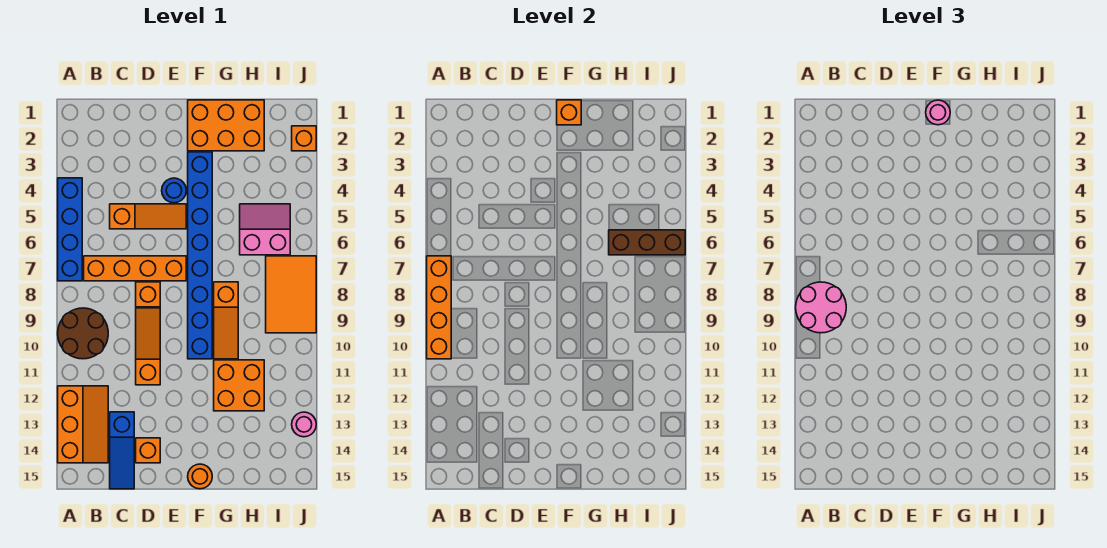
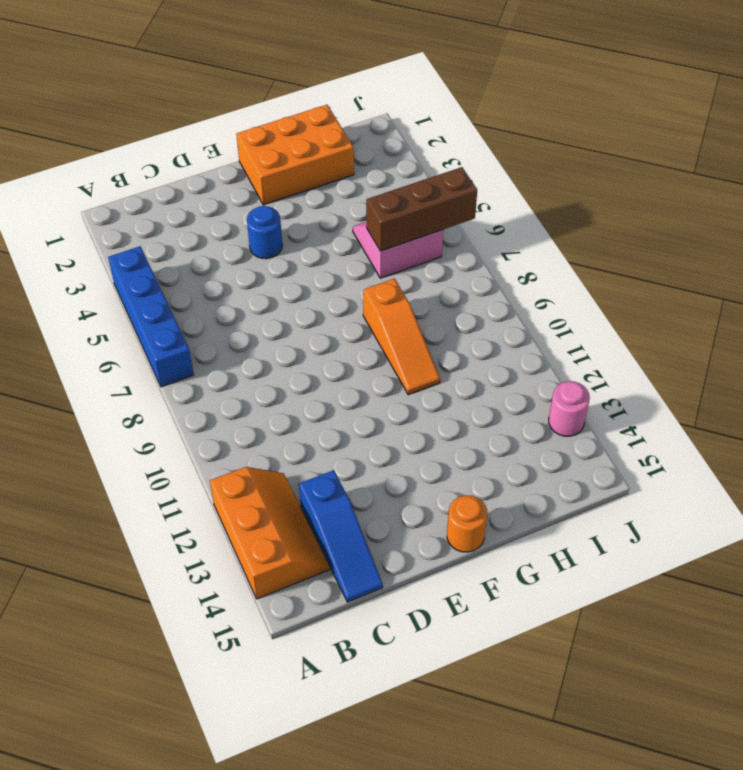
none -> brown round brick A9:B10 level 1
none -> orange brick B7:E7 level 1
none -> orange slope C5:E5 level 1 top C

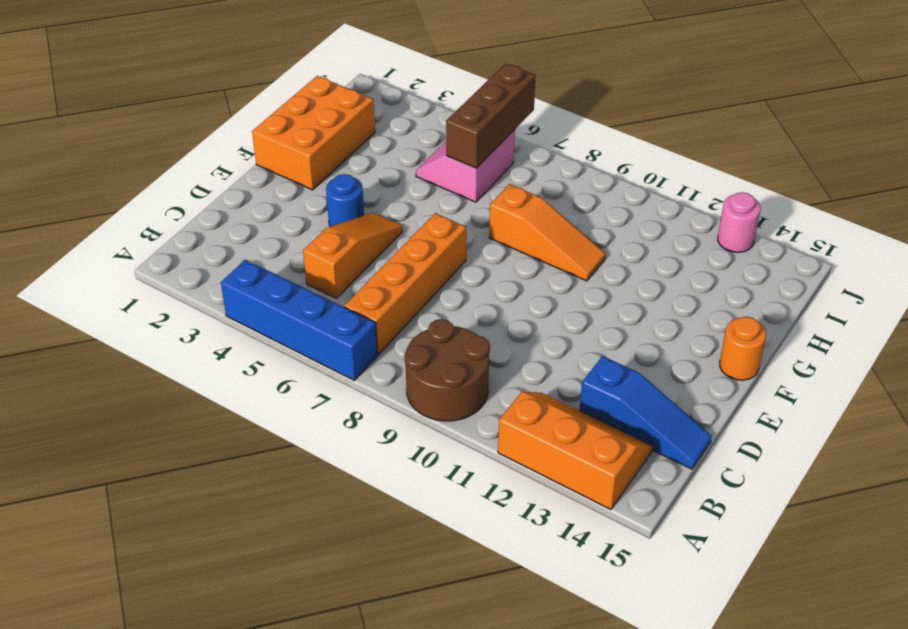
none -> orange brick D8 level 1
none -> orange slope D9:D11 level 1 top 11
none -> orange brick D14 level 1

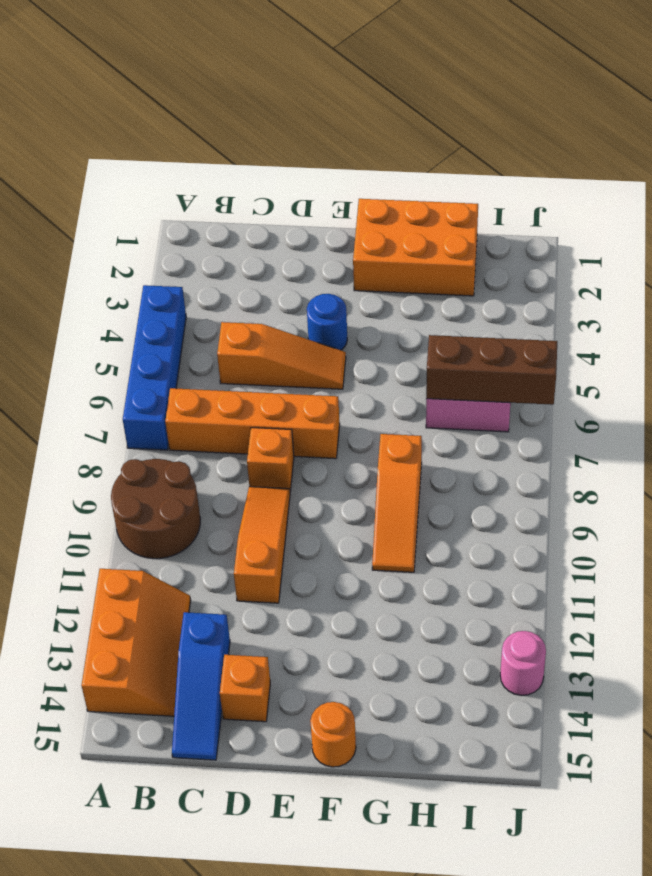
none -> blue brick F3:F10 level 1
none -> orange brick G11:H12 level 1
none -> orange tile I7:J9 level 1

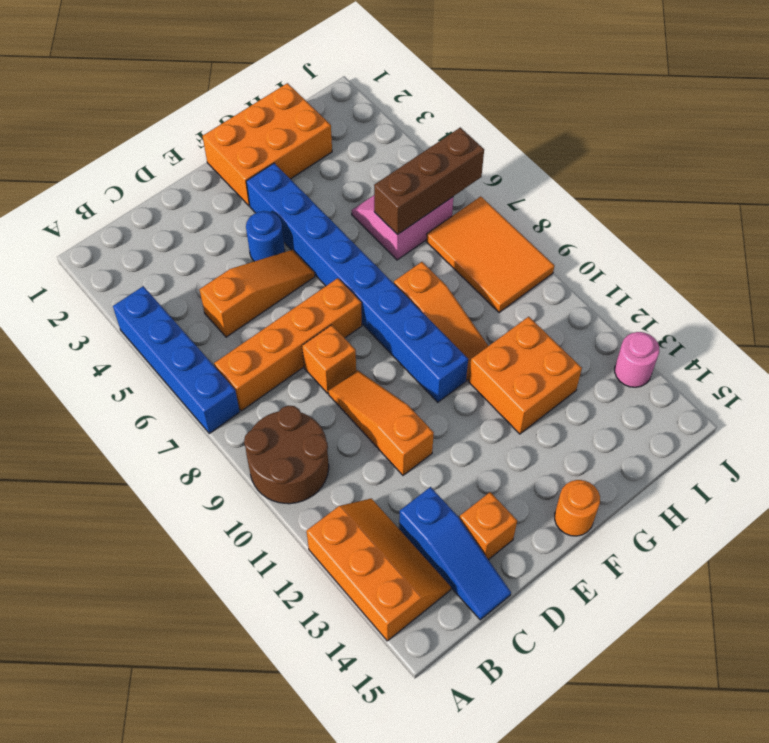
none -> orange brick J2 level 1
none -> orange brick A7:A10 level 2
none -> orange brick F1 level 2

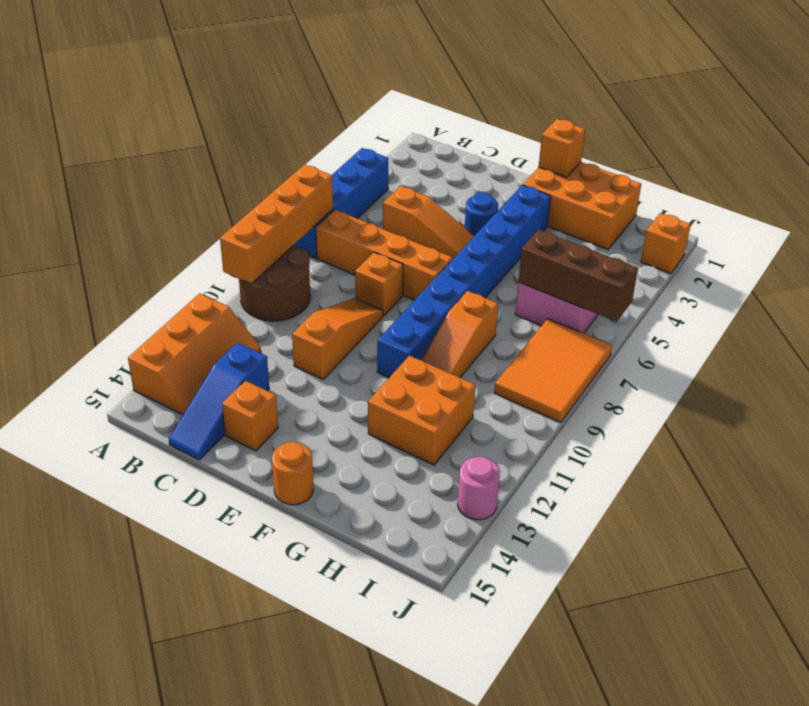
none -> pink round brick A8:B9 level 3
none -> pink round brick F1 level 3

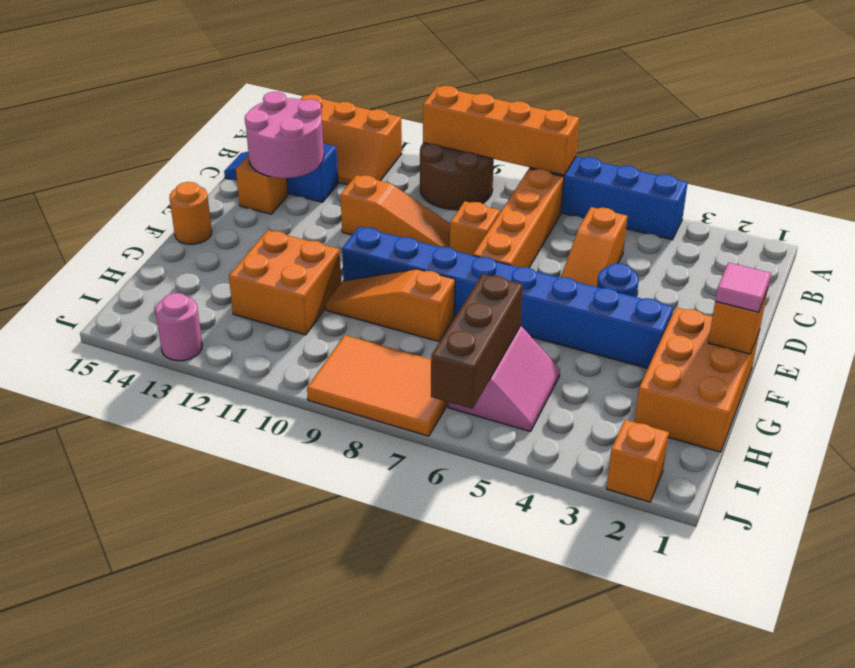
pink round brick C13:D14 level 2 -> pink round brick A8:B9 level 3
pink tile F1 level 3 -> pink round brick F1 level 3

